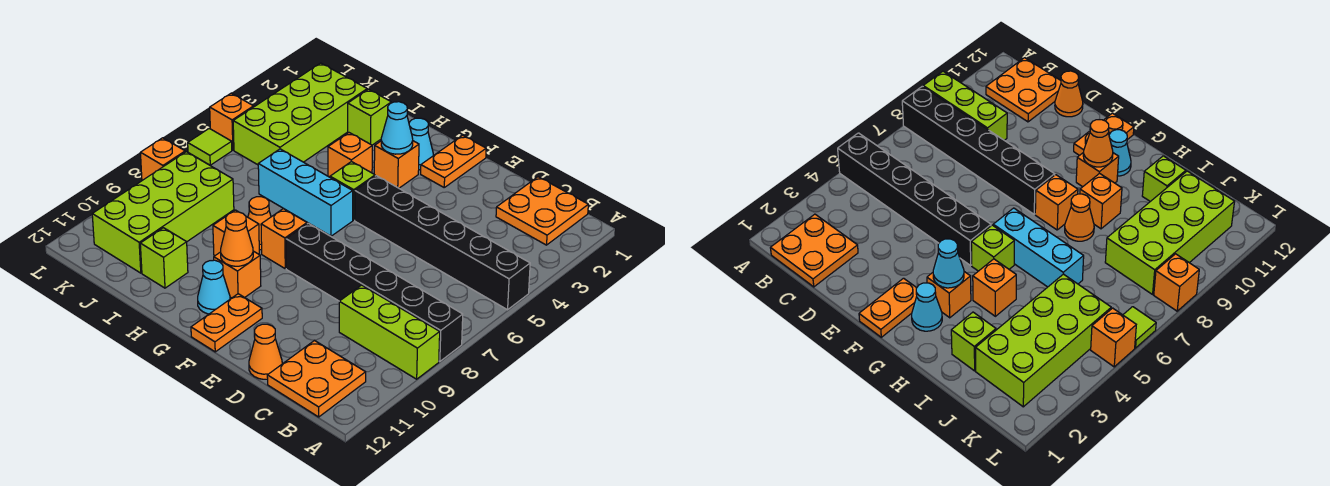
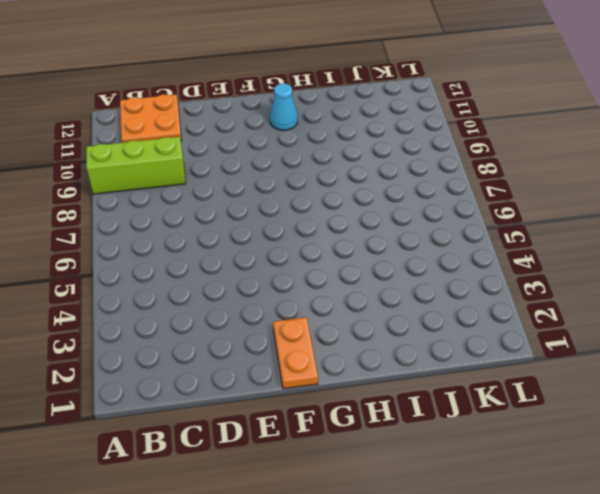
none -> black brick A5:F5 level 1
none -> black brick A8:F8 level 1
none -> orange plate B1:C2 level 1

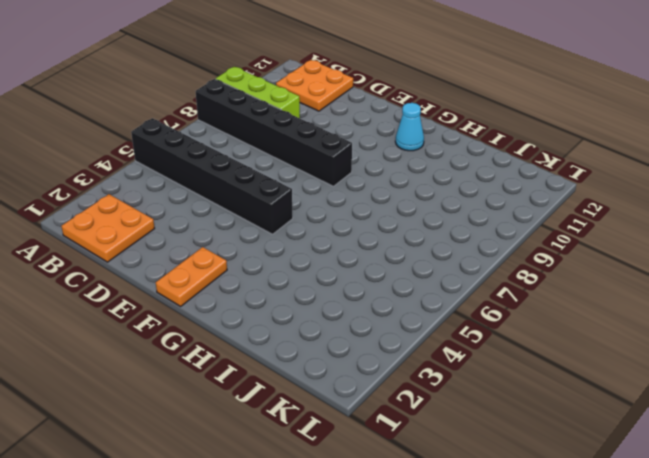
none -> orange cone D12 level 1
none -> orange plate F11:F12 level 1
none -> cyan cone G2 level 1

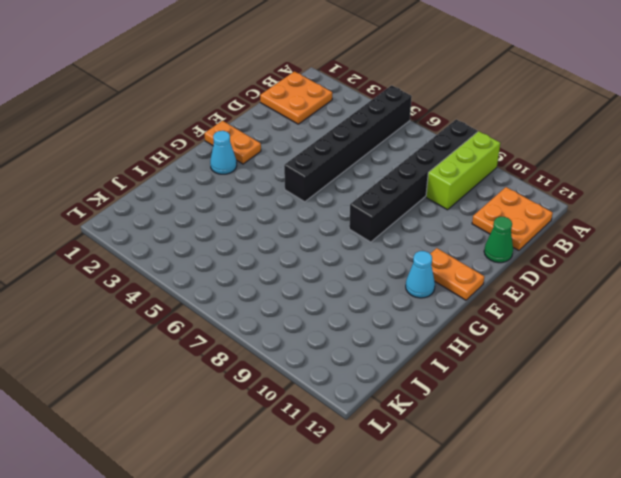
green cone D12 level 1 -> orange cone D12 level 1
none -> orange brick G3 level 1
none -> lime brick G5 level 1
none -> cyan brick G6:I6 level 1

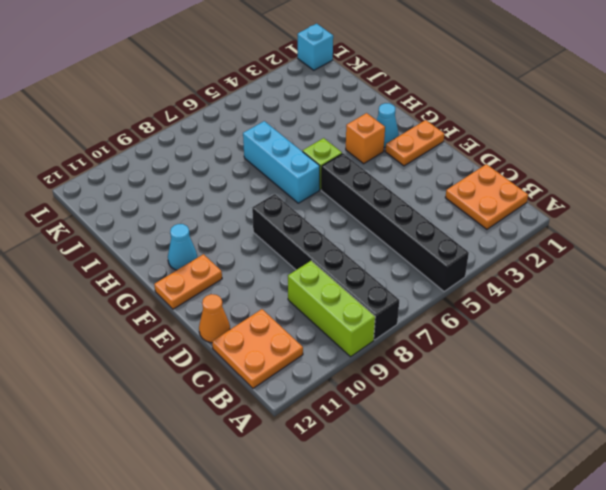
cyan brick L1 level 1 -> none
none -> orange brick G8 level 1
none -> orange brick G10 level 1
none -> orange brick H4 level 1

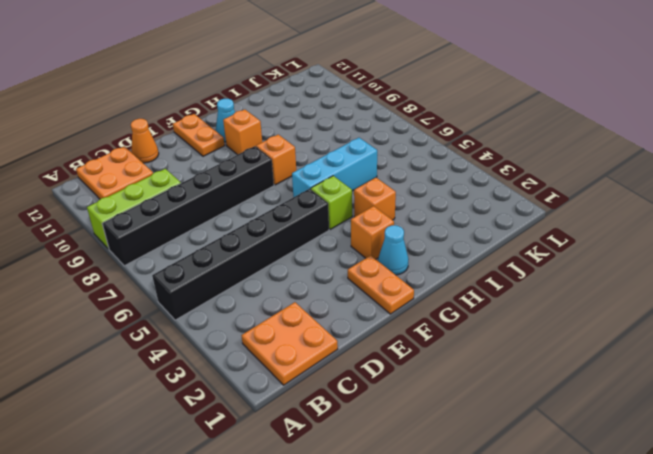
none -> orange cone H8 level 1
none -> orange brick H9 level 1
none -> lime brick I2 level 1

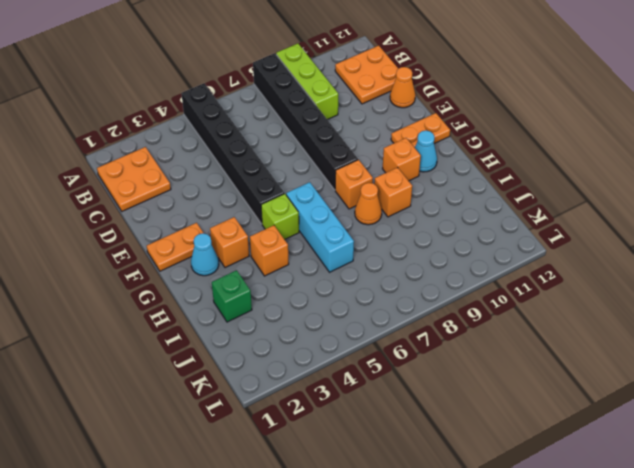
green brick I2 level 1 -> lime brick I2 level 1
none -> lime brick I11 level 1
none -> lime brick J2:K5 level 1
none -> lime brick J8:K11 level 1

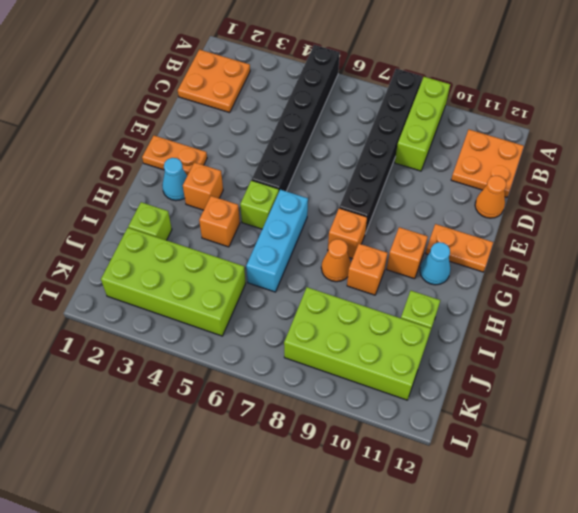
none -> orange brick L5 level 1
none -> lime tile L6 level 1
none -> orange brick L8 level 1

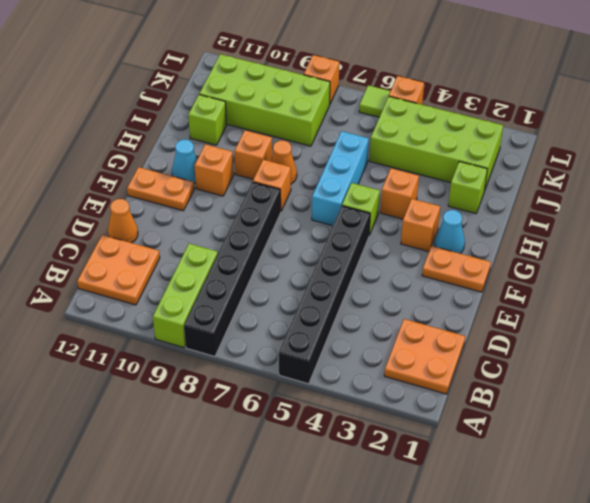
none -> cyan cone G3 level 2
none -> orange cone G10 level 2

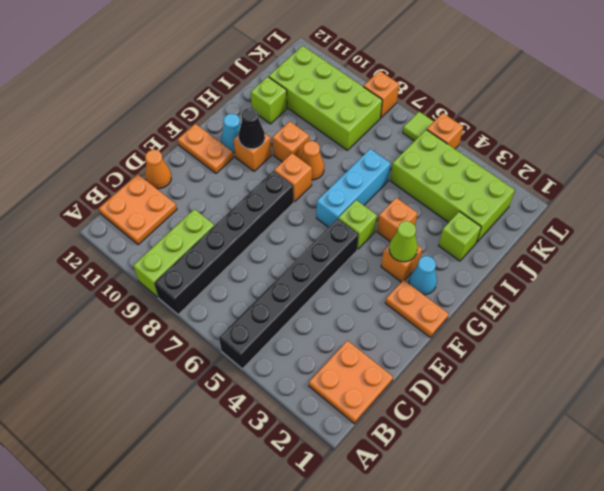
lime cone G3 level 2 -> cyan cone G3 level 2
black cone G10 level 2 -> orange cone G10 level 2

